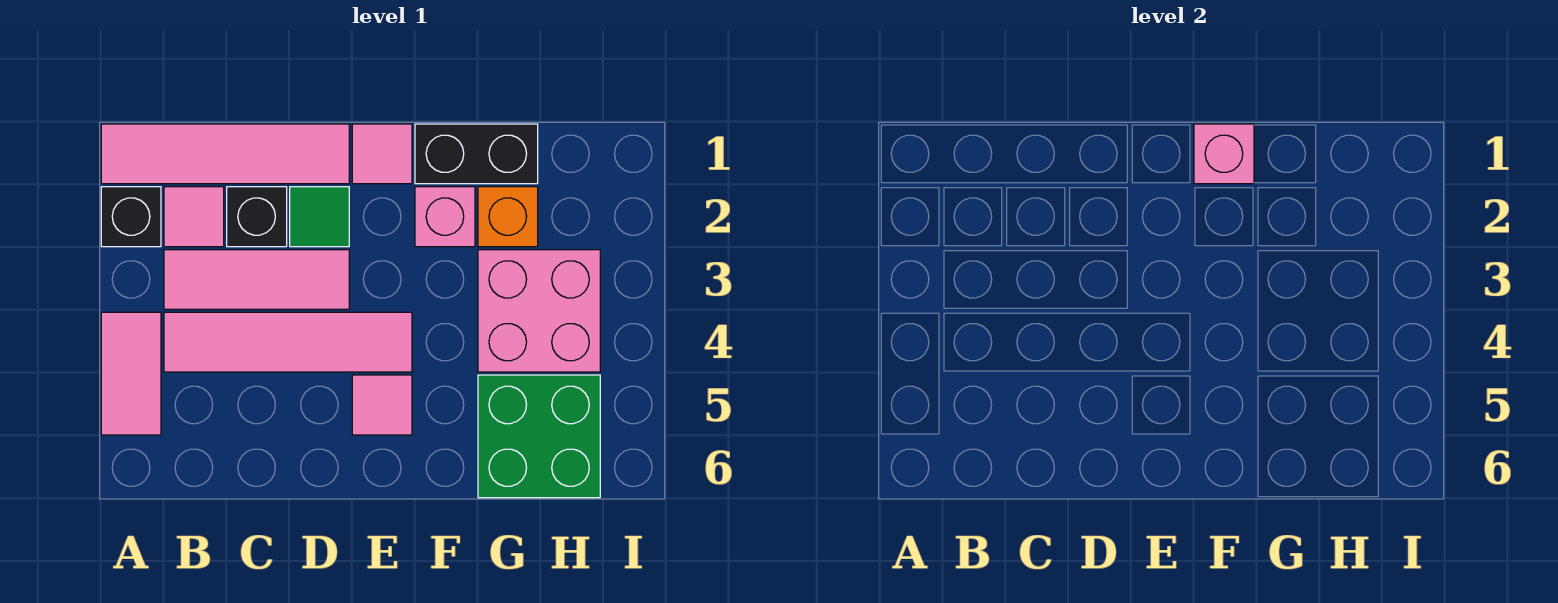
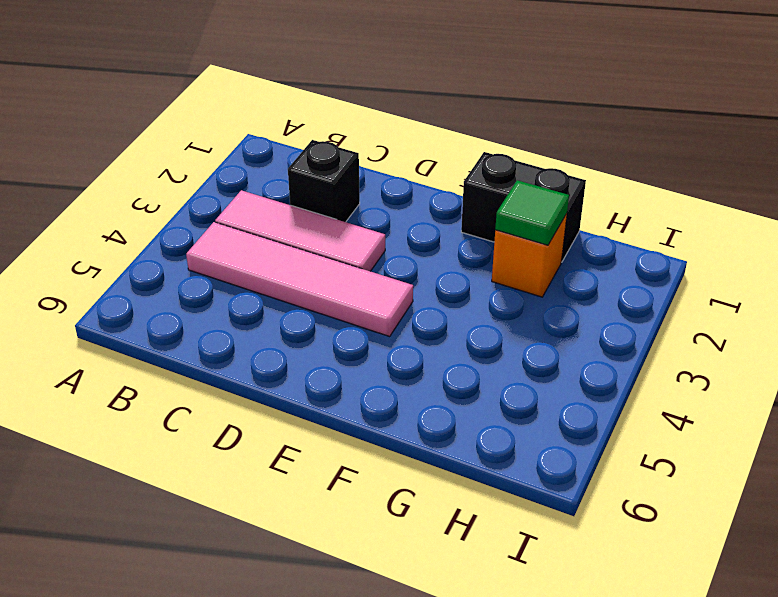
green tile G2 level 2 -> green tile D2 level 1
none -> pink tile A1:D1 level 1
none -> black brick A2 level 1
none -> pink tile A4:A5 level 1

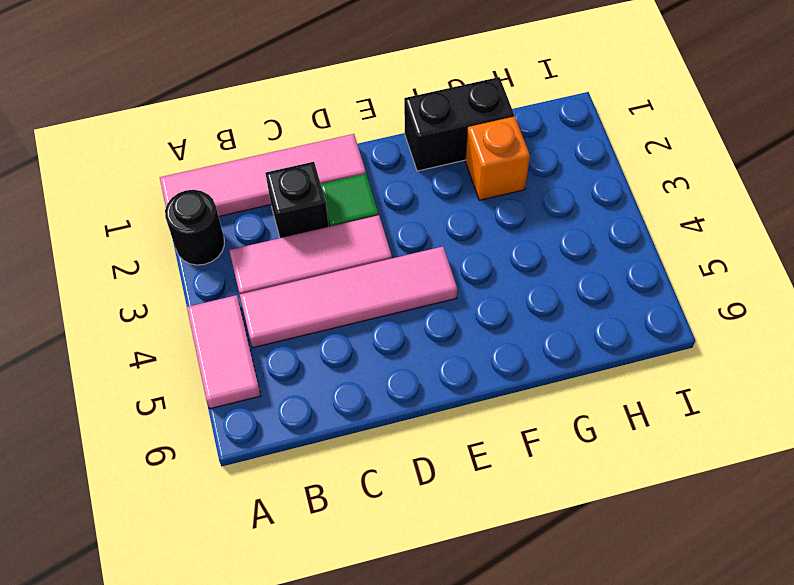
black round brick A2 level 1 -> black brick A2 level 1
none -> pink tile B2 level 1
none -> pink tile E1 level 1
none -> pink tile E5 level 1

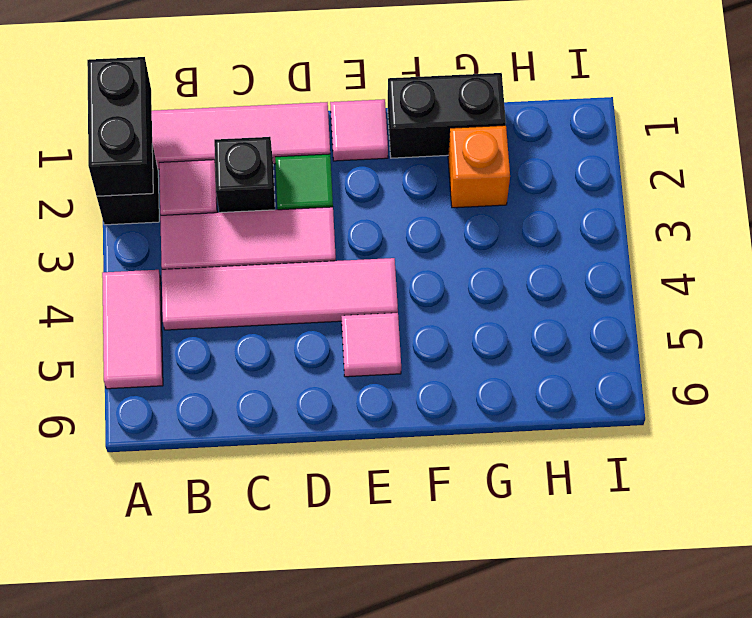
black brick A1:A2 level 2 -> none
none -> pink brick F2 level 1
none -> pink brick G3:H4 level 1
none -> green brick G5:H6 level 1

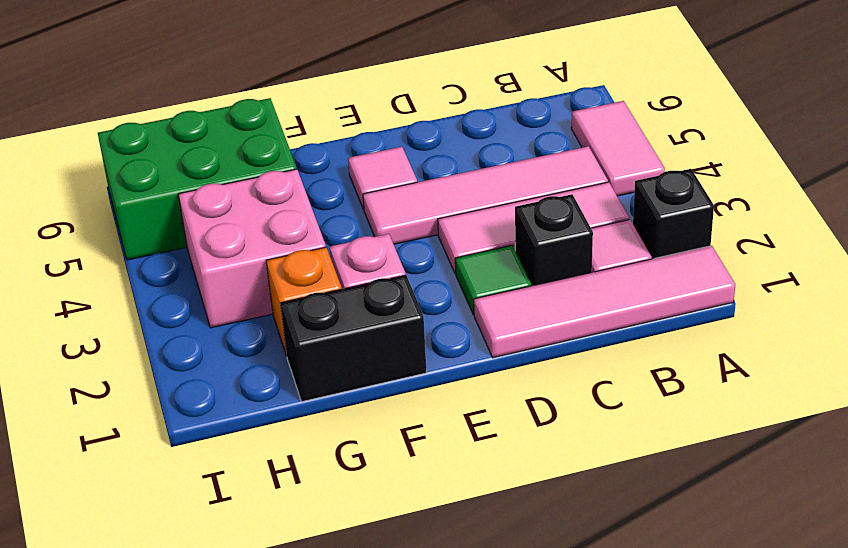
green brick G5:I6 level 1 -> green brick G5:H6 level 1
none -> pink tile E1 level 1
none -> pink brick F1 level 2

